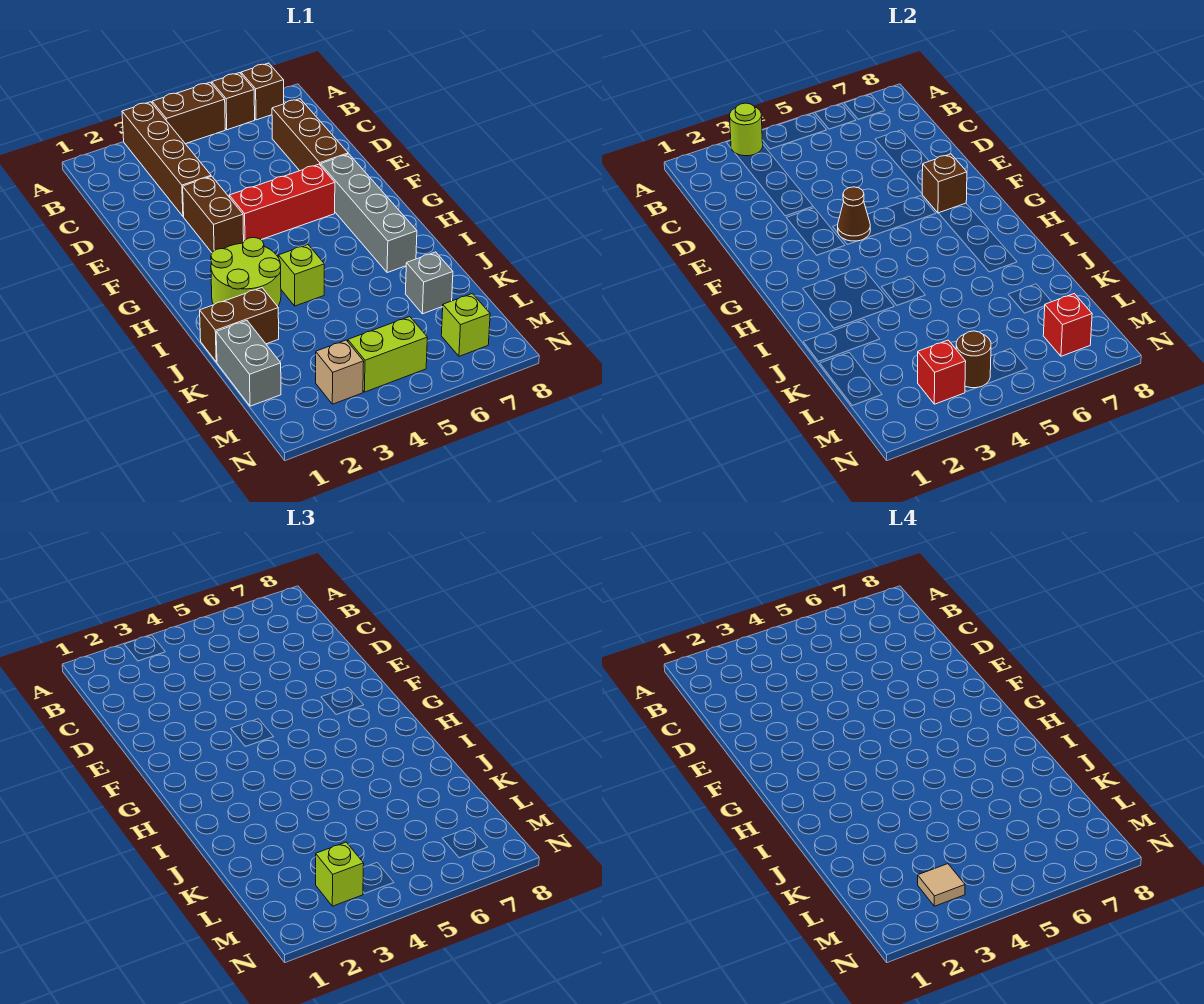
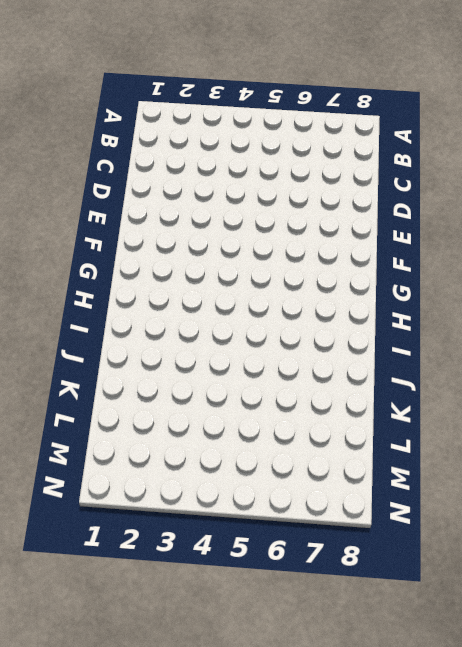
none -> brown brick A3:D3 level 1
none -> brown brick A4:A5 level 1
none -> brown brick A6 level 1

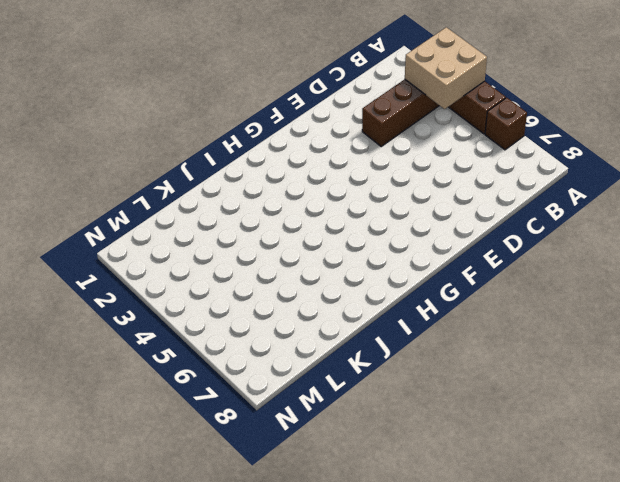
tan brick A3:B4 level 2 -> lime round brick A3 level 2
none -> brown brick A7 level 1
none -> brown brick C7:E7 level 1
none -> brown brick E3:F3 level 1

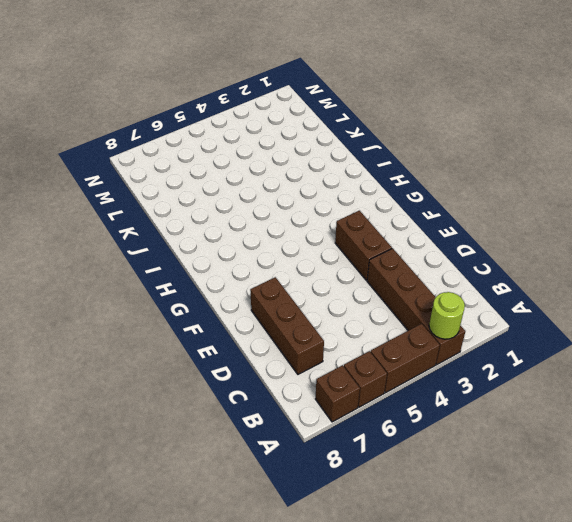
none -> red brick F4:F6 level 1
none -> grey brick F7:I7 level 1
none -> lime round brick H2:I3 level 1

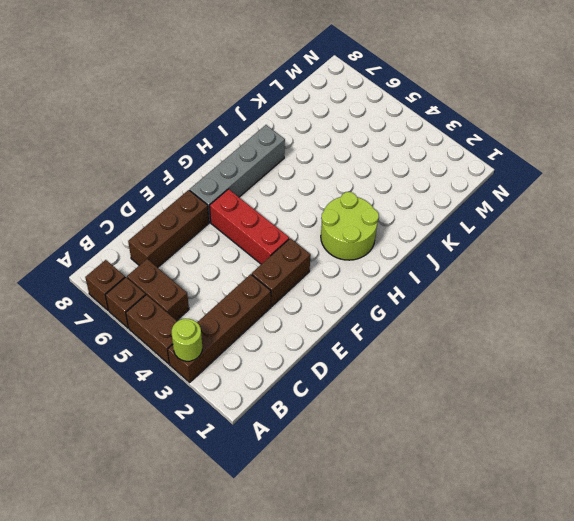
brown brick B5:B6 level 1 -> brown brick J1:J2 level 1
none -> lime brick I4 level 1
none -> grey brick K1:L1 level 1
none -> grey brick K7 level 1

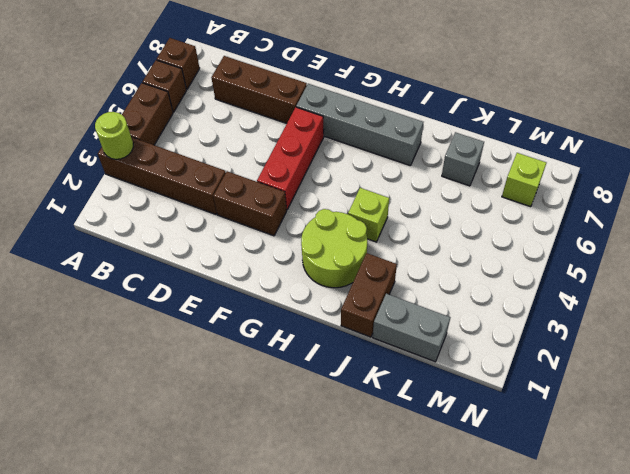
none -> tan brick M3 level 1
none -> lime brick M4:M5 level 1
none -> brown cone F4 level 2

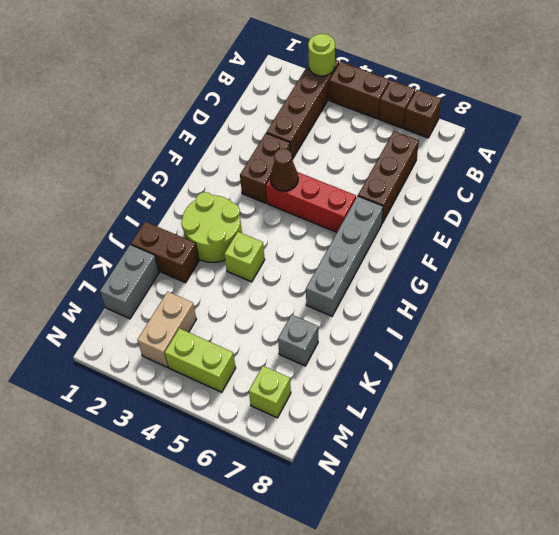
tan brick L3:M3 level 1 -> tan brick M3 level 1
none -> brown brick F7 level 2
none -> red brick M3 level 2
none -> brown round brick M4 level 2

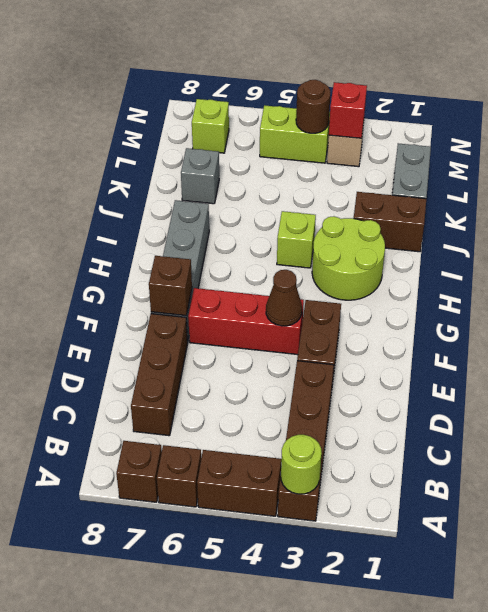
none -> red brick M7 level 2
none -> lime brick M3 level 3
none -> tan tile M3 level 4

